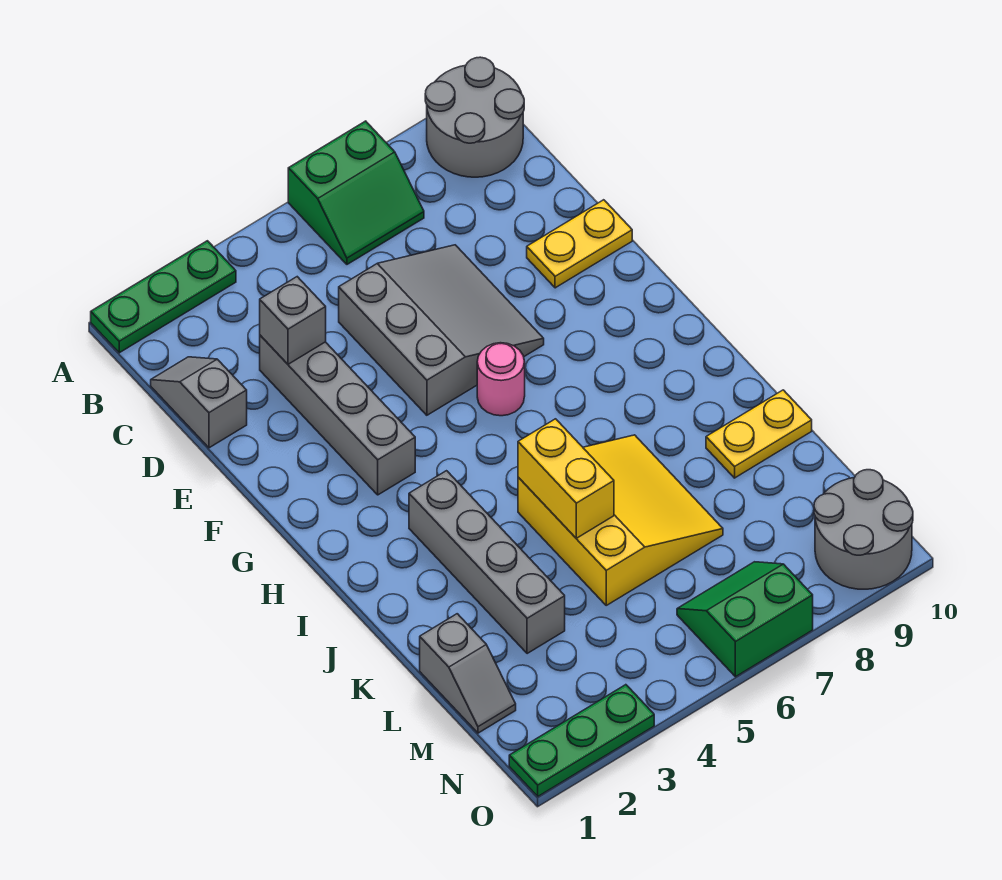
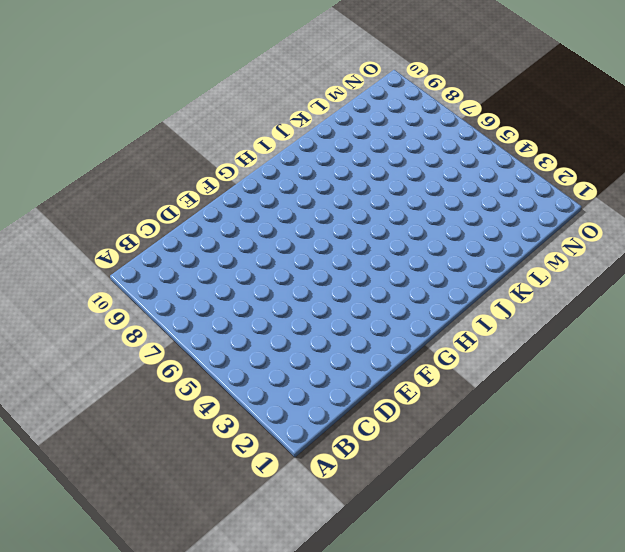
none -> green plate A1:A3 level 1
none -> green slope A6:B7 level 1 top A
none -> grey round brick A9:B10 level 1

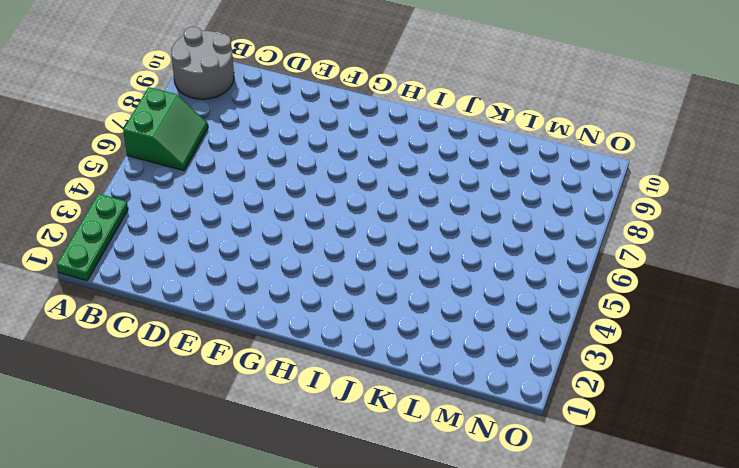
none -> grey slope C1:D1 level 1 top D
none -> grey brick D3:G3 level 1
none -> grey slope D5:F7 level 1 top 5

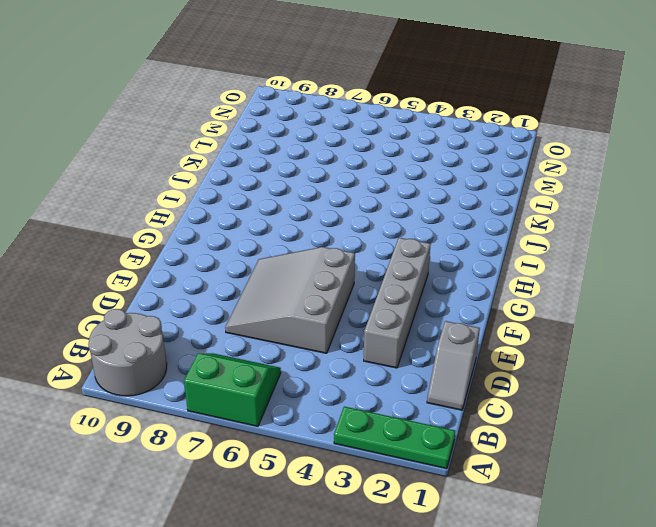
none -> yellow plate E9:E10 level 1
none -> pink round brick G6 level 1
none -> grey brick I3:L3 level 1

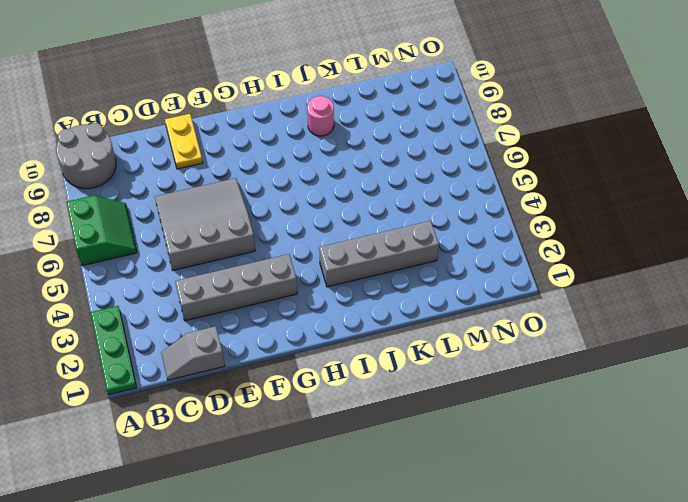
pink round brick J9 level 1 -> pink round brick G6 level 1
none -> yellow slope J5:L7 level 1 top 5
none -> yellow plate K9:K10 level 1
none -> grey slope L1:M1 level 1 top L

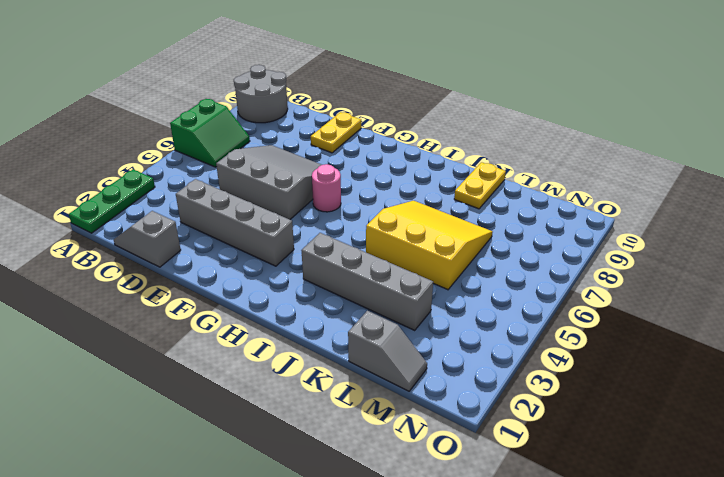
none -> green slope N6:O7 level 1 top O
none -> grey round brick N9:O10 level 1
none -> green plate O1:O3 level 1

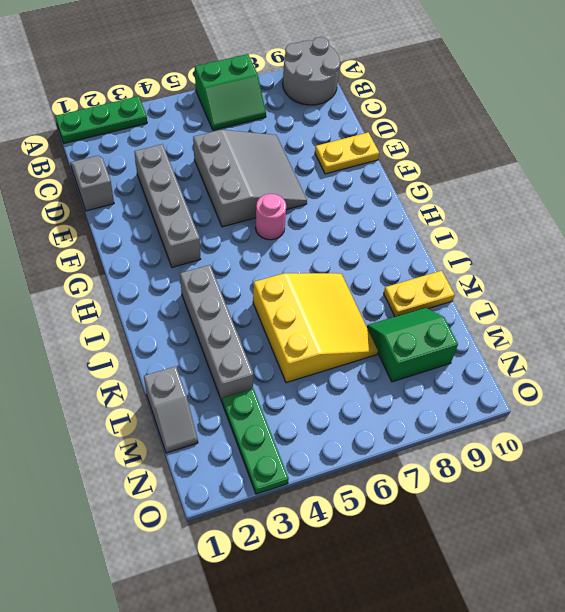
green slope L8:M9 level 1 top M -> green slope N6:O7 level 1 top O
green plate M3:O3 level 1 -> green plate O1:O3 level 1
none -> grey round brick N9:O10 level 1
none -> grey brick D3 level 2
none -> yellow brick J5:K5 level 2

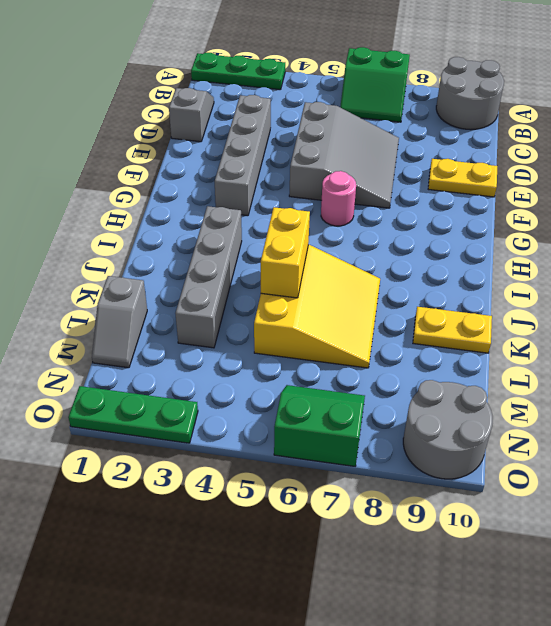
none -> grey brick D3 level 2

